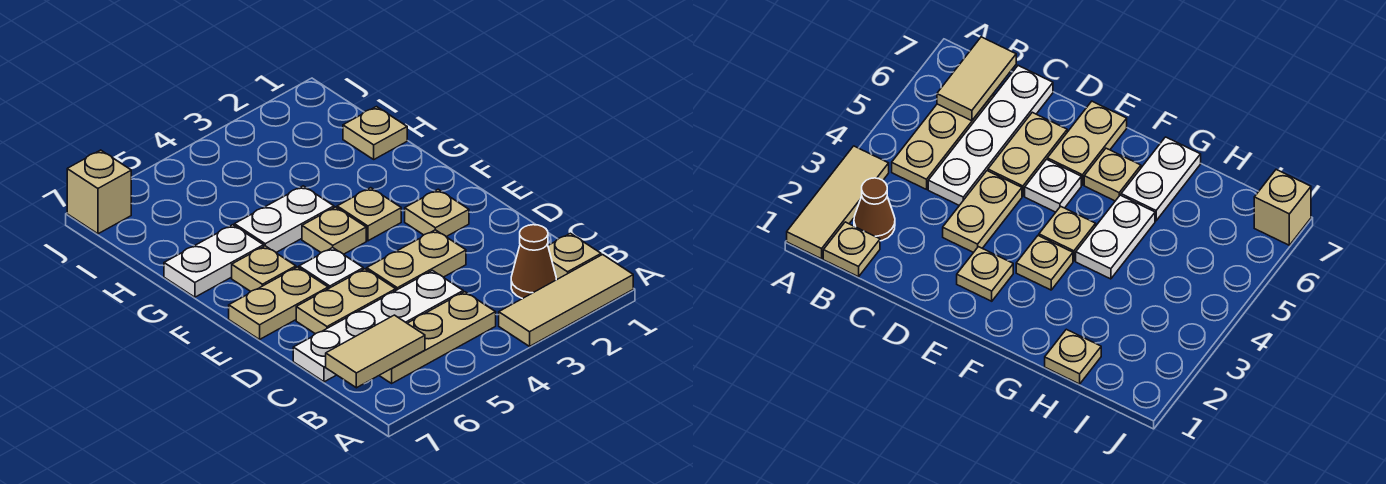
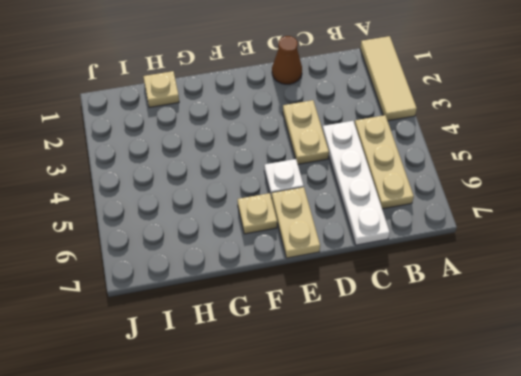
brown cone D1 level 1 -> brown cone B2 level 1
none -> tan plate B1 level 1
none -> tan plate D5:D6 level 1
none -> tan plate E2 level 1

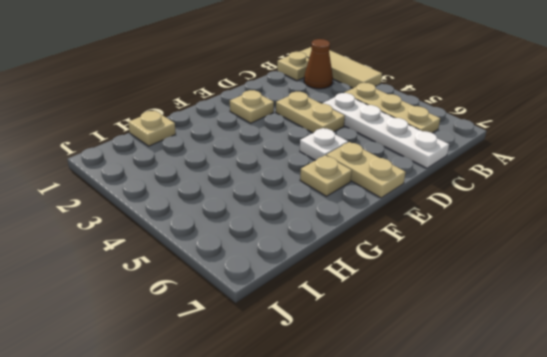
none -> tan plate D5:D6 level 1
none -> tan plate F3 level 1
none -> tan plate F4 level 1

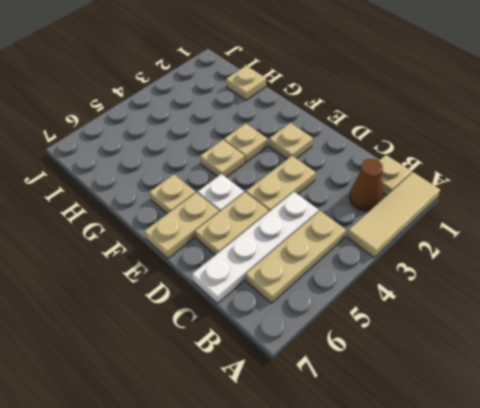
none -> white plate G4:G5 level 1
none -> white plate G6:G7 level 1
none -> tan brick J7 level 1

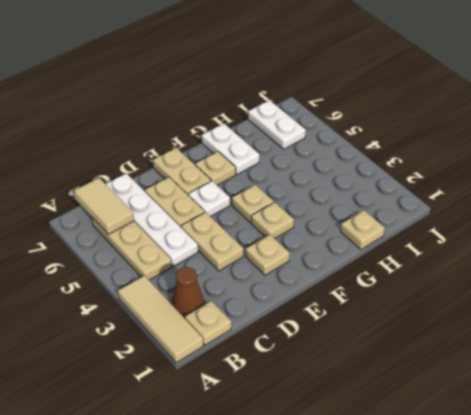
white plate I6:I7 level 1 -> white plate G4:G5 level 1
none -> tan brick J7 level 1

